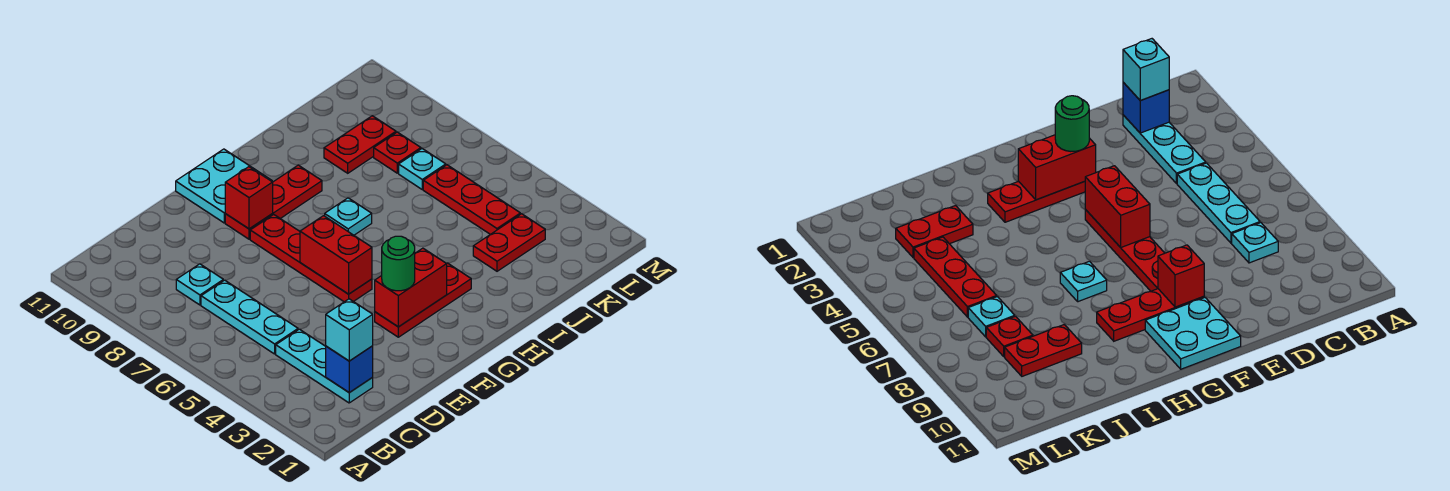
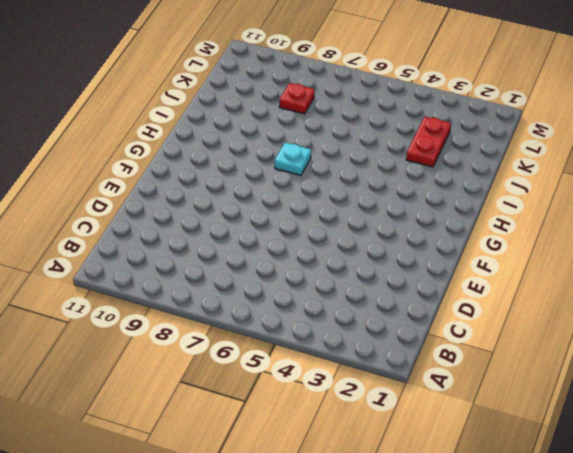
none -> cyan plate C2:C4 level 1
none -> cyan plate C5:C7 level 1
none -> cyan plate C8 level 1

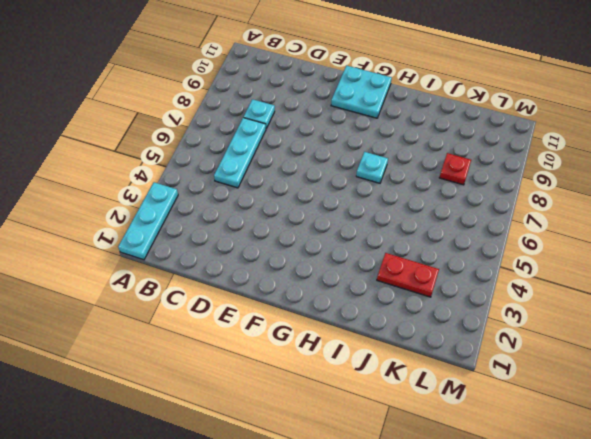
cyan plate A1:A3 level 1 -> cyan plate C2:C4 level 1
none -> red plate F3:H3 level 1
none -> red plate F5:F8 level 1
none -> red plate F9:H9 level 1

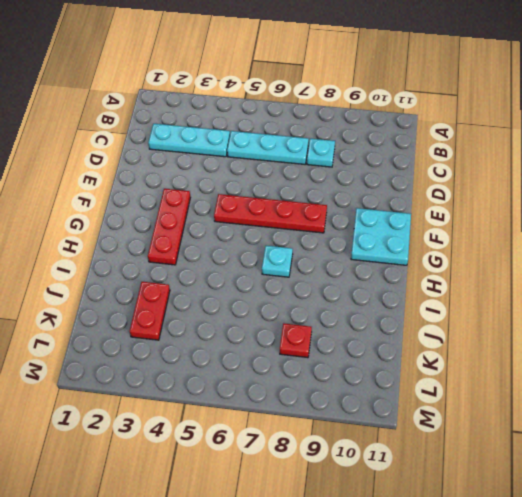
none -> red plate F9:H9 level 1
none -> red plate J9:K9 level 1
none -> red plate K4:K6 level 1

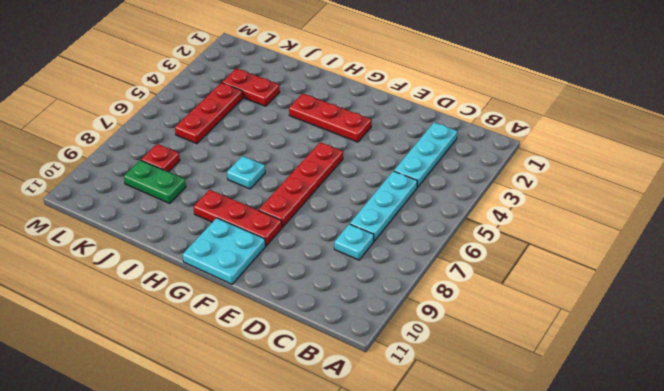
green plate J9:K9 level 1 -> red plate J9:K9 level 1
none -> cyan plate K7 level 1
none -> blue brick C2 level 2
none -> red brick F3:G3 level 2

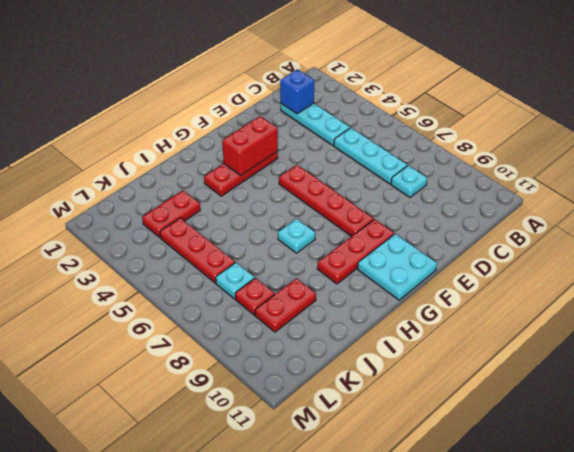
none -> red brick F5:F6 level 2
none -> red brick F9 level 2
none -> cyan brick C2 level 3

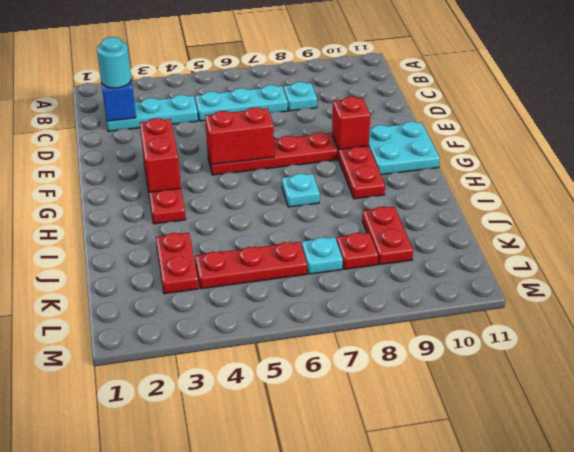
cyan round brick C2 level 3 -> cyan brick C2 level 3
none -> green round brick F3 level 3

